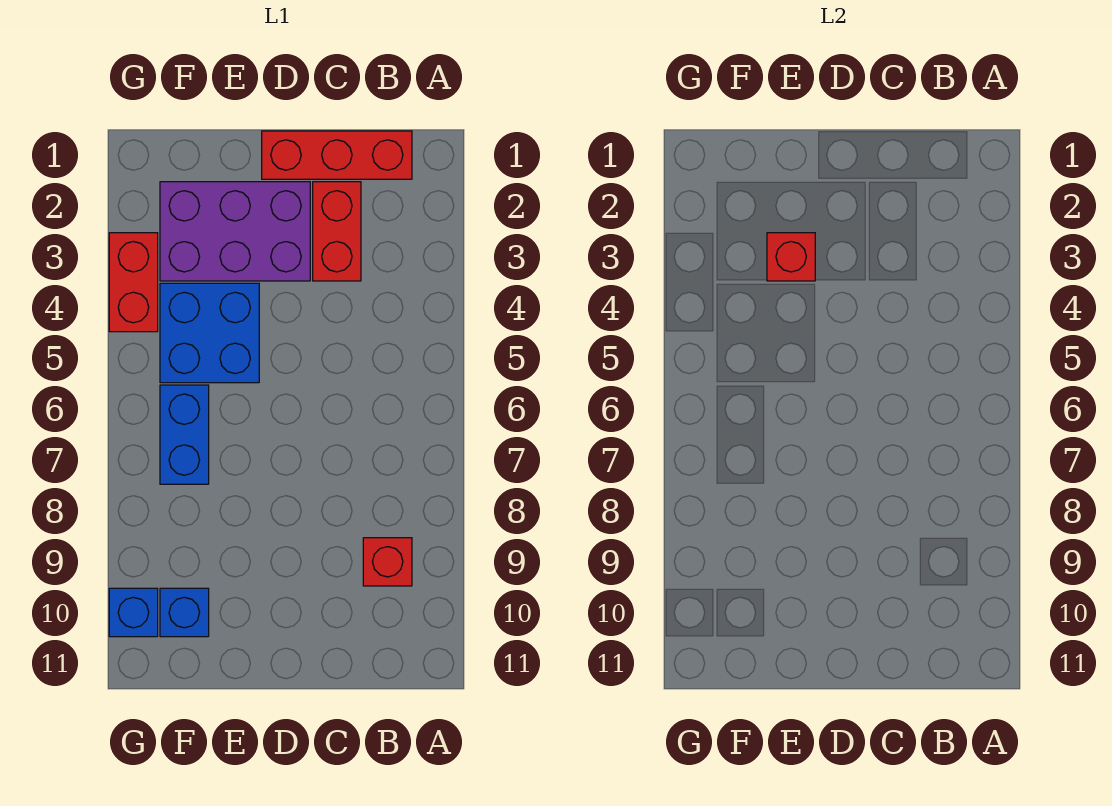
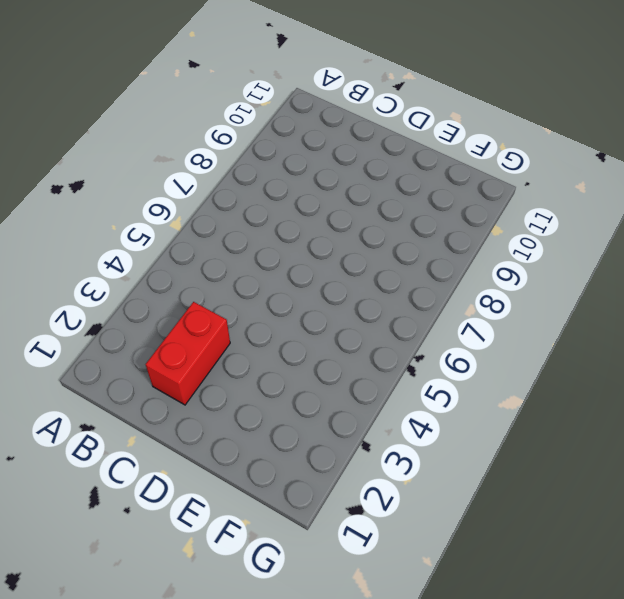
none -> red brick B1:D1 level 1
none -> red brick B9 level 1

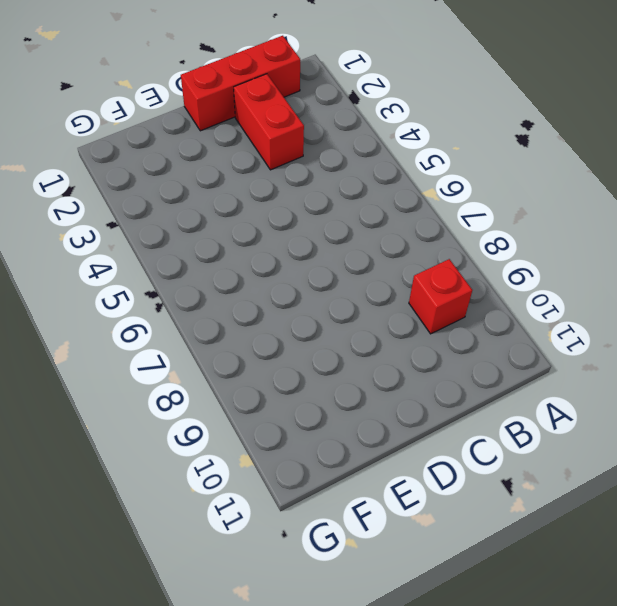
none -> purple brick D2:F3 level 1
none -> blue brick E4:F5 level 1

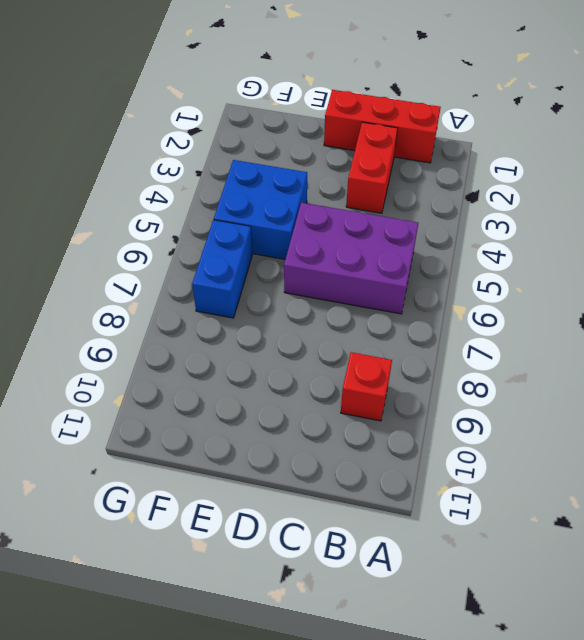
purple brick B5:D6 level 1 -> purple brick D2:F3 level 1
none -> blue brick F10 level 1
none -> red brick G3:G4 level 1

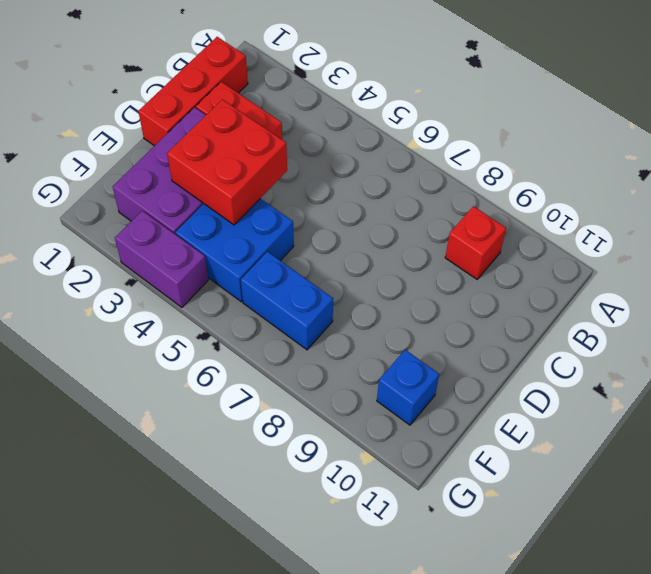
red brick D3:E4 level 2 -> red brick E3 level 2
purple brick G3:G4 level 1 -> red brick G3:G4 level 1
none -> blue brick G10 level 1

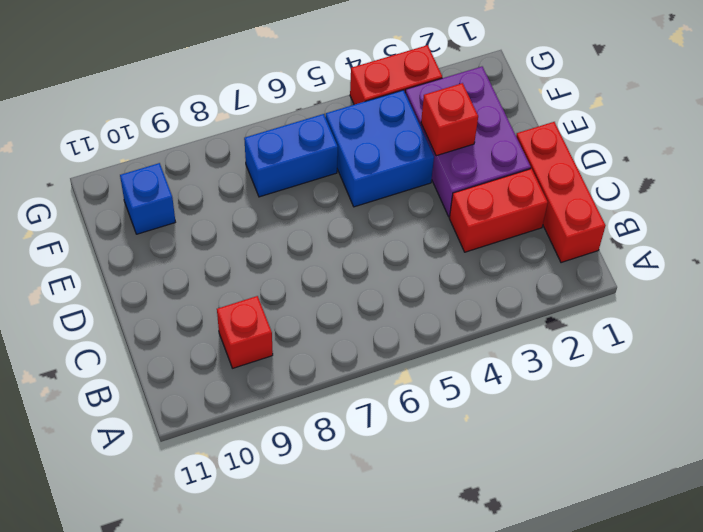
none -> blue brick G10 level 1

